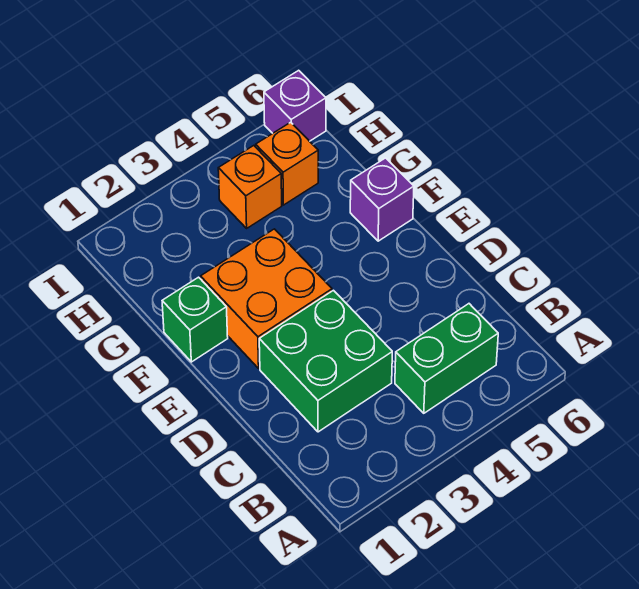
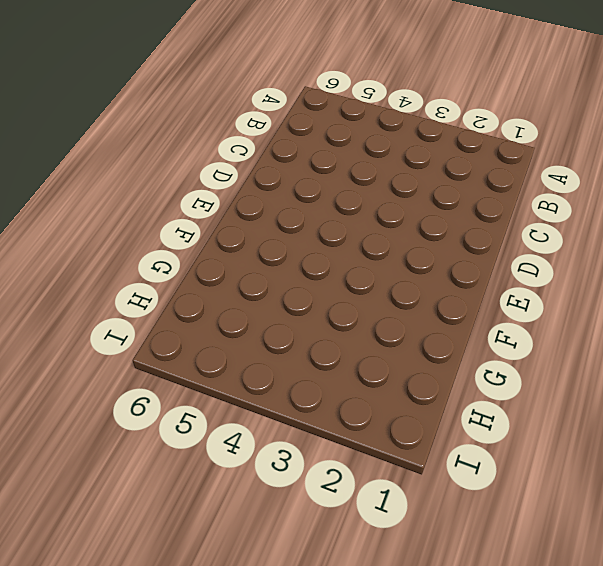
none -> green brick B4:B5 level 1
none -> green brick C2:D3 level 1

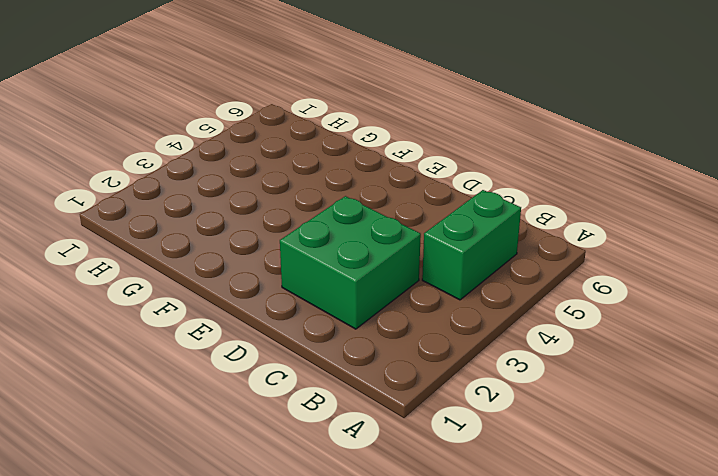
none -> orange brick E2:F3 level 1
none -> green brick F1 level 1

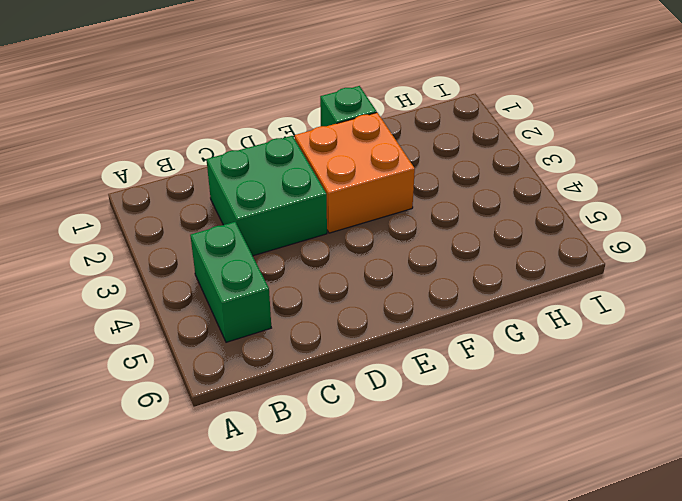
none -> purple brick F6 level 1
none -> orange brick H4 level 1

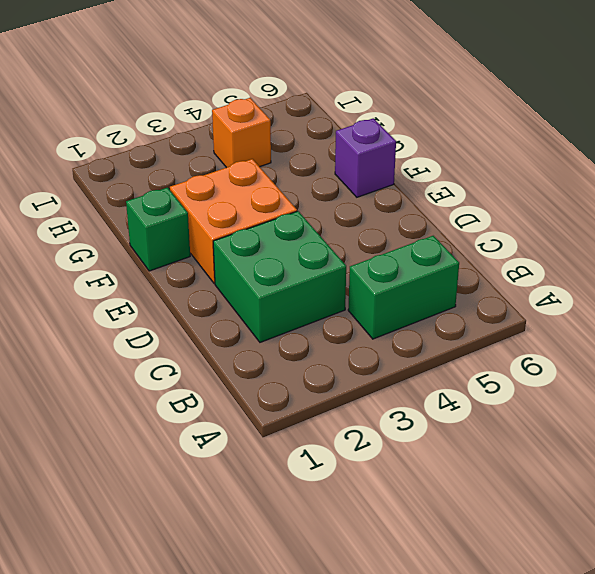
none -> orange brick H5 level 1
none -> purple brick I6 level 1

